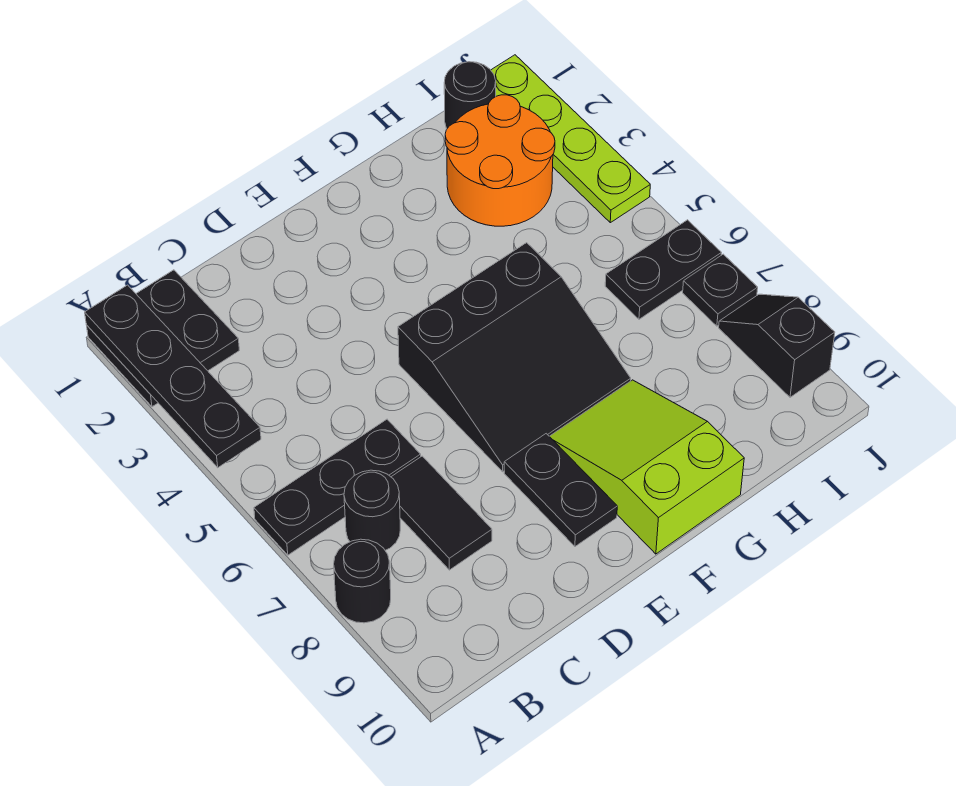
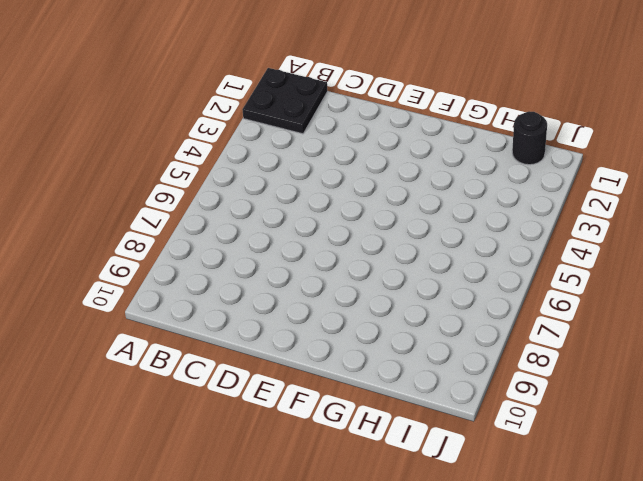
none -> black plate A6:C6 level 1
none -> black round brick A8 level 1
none -> black round brick B7 level 1

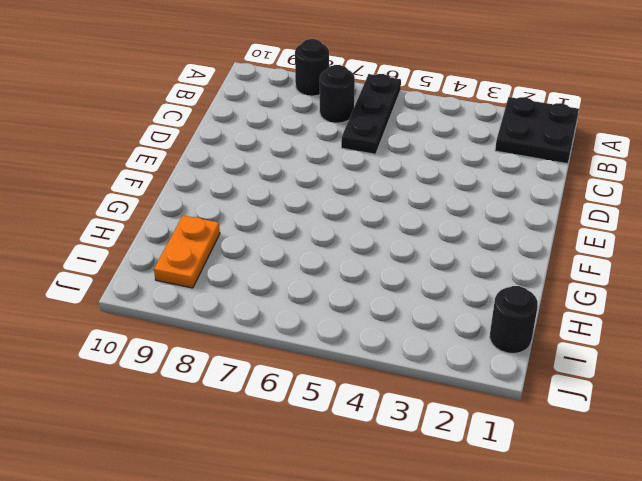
orange plate H9:I9 level 1 -> none
none -> black tile C7:C8 level 1
none -> black slope E5:G7 level 1 top 5
none -> black plate E8:E9 level 1

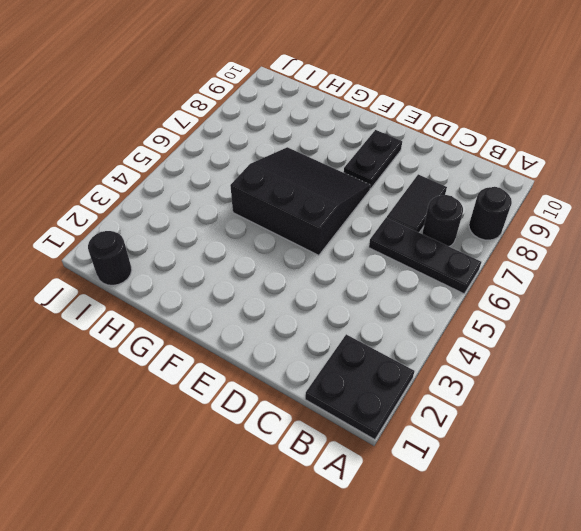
none -> lime slope F8:G10 level 1 top 10
none -> orange round brick H2:I3 level 1
none -> black plate I6:J6 level 1

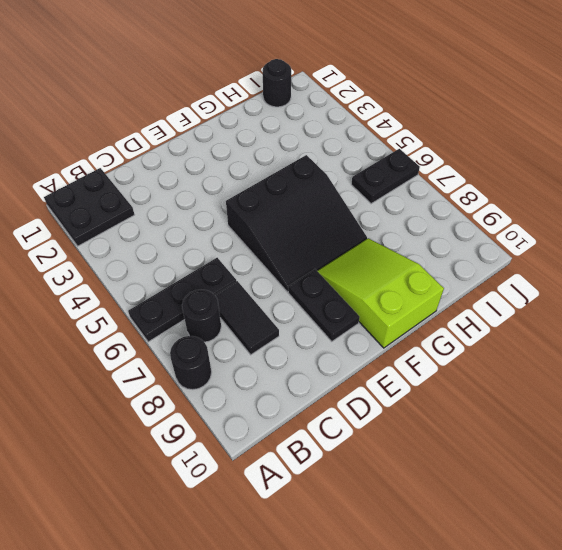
none -> orange round brick H2:I3 level 1
none -> lime plate J1:J4 level 1
none -> black plate J7 level 1

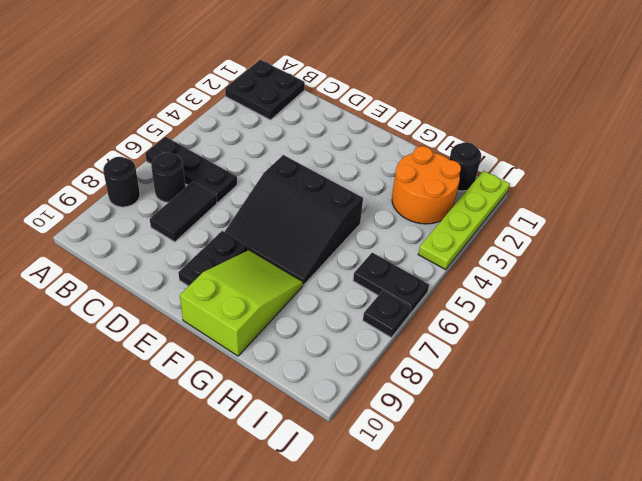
none -> black slope J8:J9 level 1 top 9
none -> black plate A1:A4 level 2

